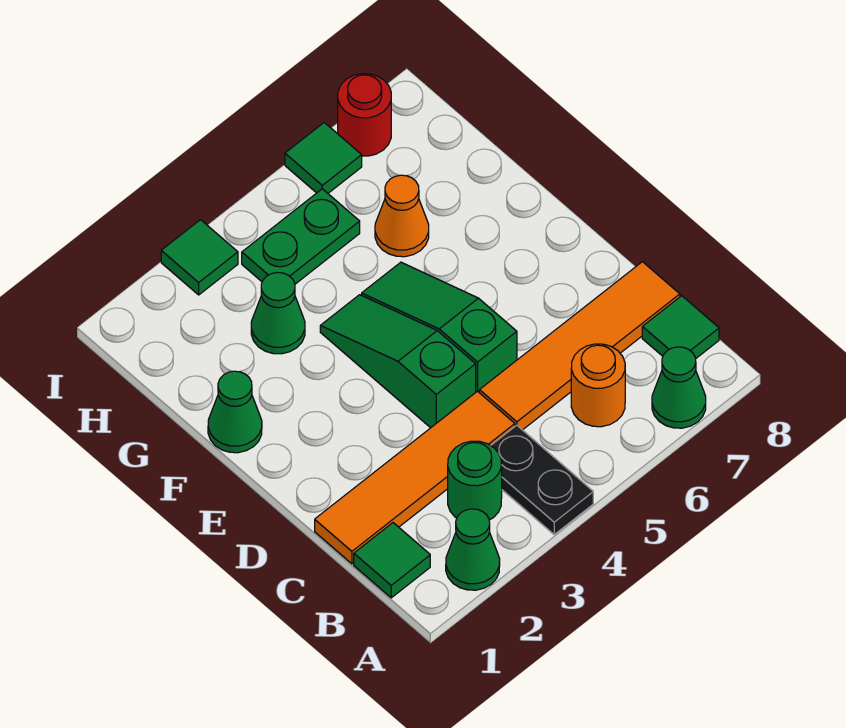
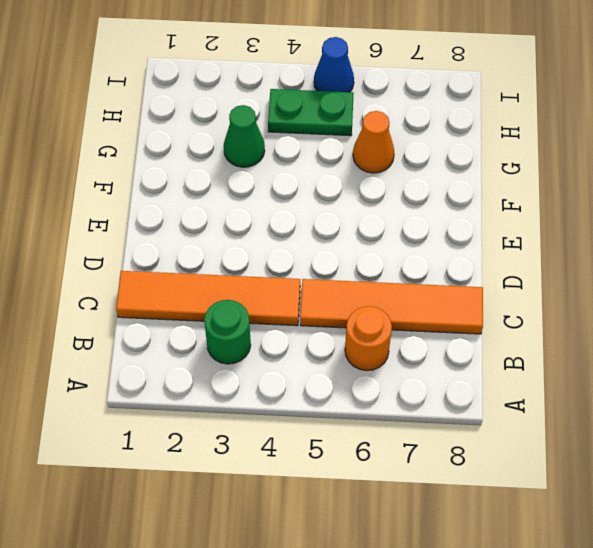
blue cone I5 level 1 -> none
none -> green cone A2 level 1
none -> black plate A4:B4 level 1
none -> green cone A7 level 1

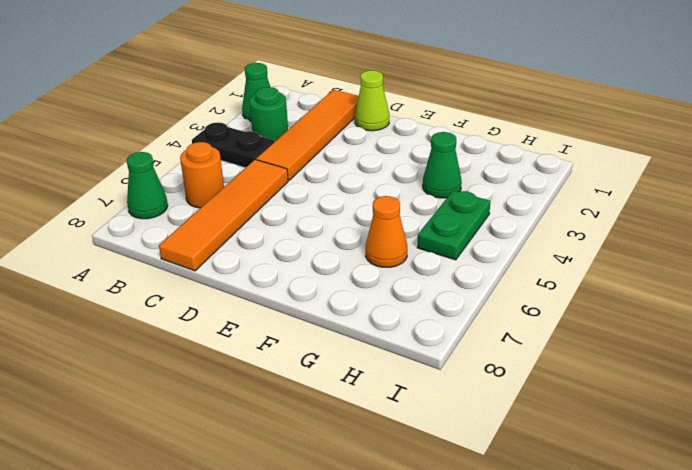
lime cone D1 level 1 -> none
none -> green tile B1 level 1
none -> green tile B8 level 1
none -> green slope D4:F4 level 1 top D

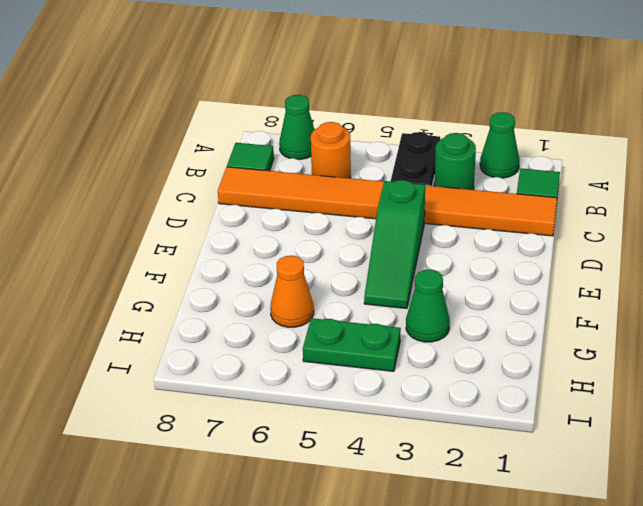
none -> green slope D5:F5 level 1 top D
none -> green cone F1 level 1
none -> green tile I3 level 1

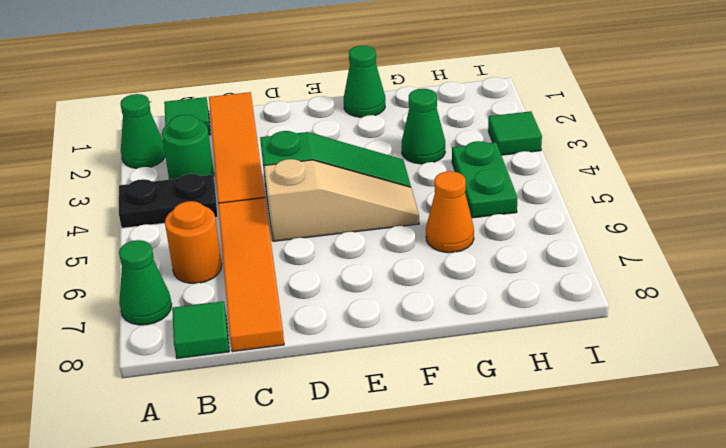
tan slope D5:F5 level 1 top D -> green slope D5:F5 level 1 top D
none -> green tile I6 level 1
none -> red round brick I7 level 1

